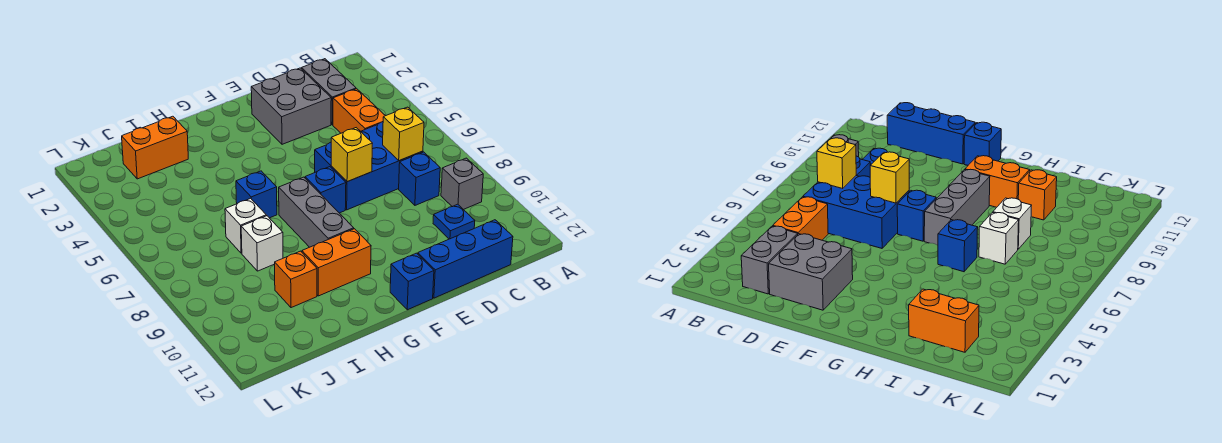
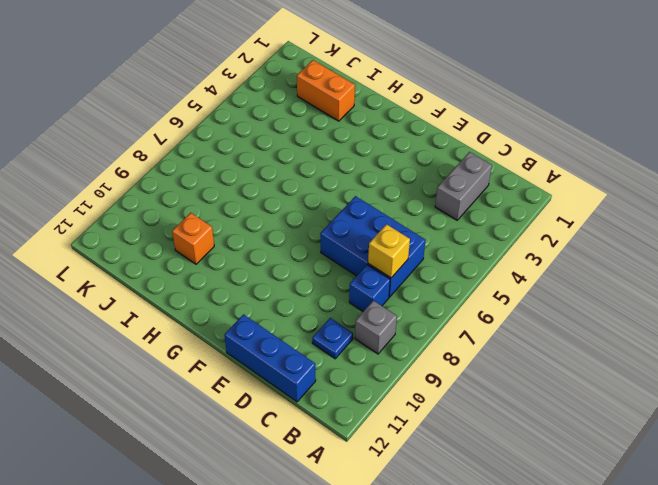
none -> orange brick C4:C5 level 1
none -> grey brick D2:E3 level 1
none -> blue brick F7 level 1

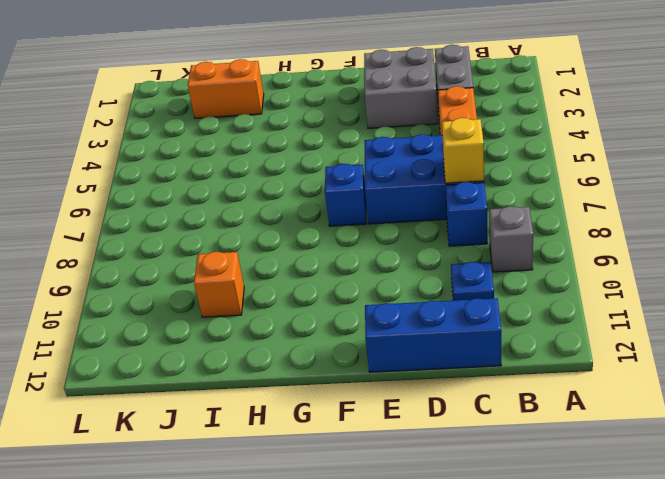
none -> blue brick F12 level 1
none -> grey brick G7:G9 level 1
none -> orange brick G10:H10 level 1

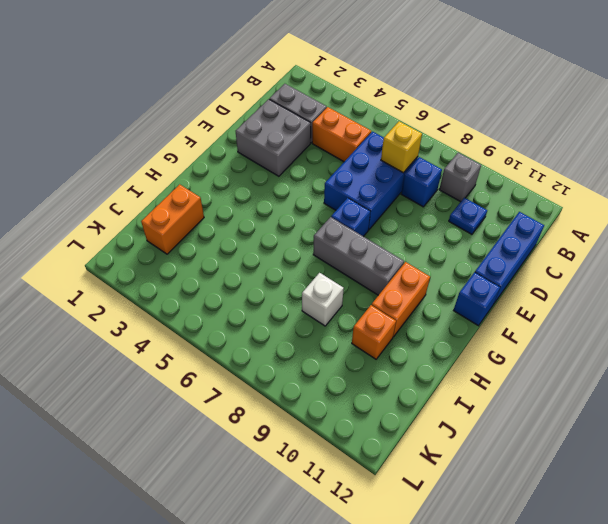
none -> blue brick H6 level 1
none -> white brick I7 level 1
none -> yellow brick E7 level 2

